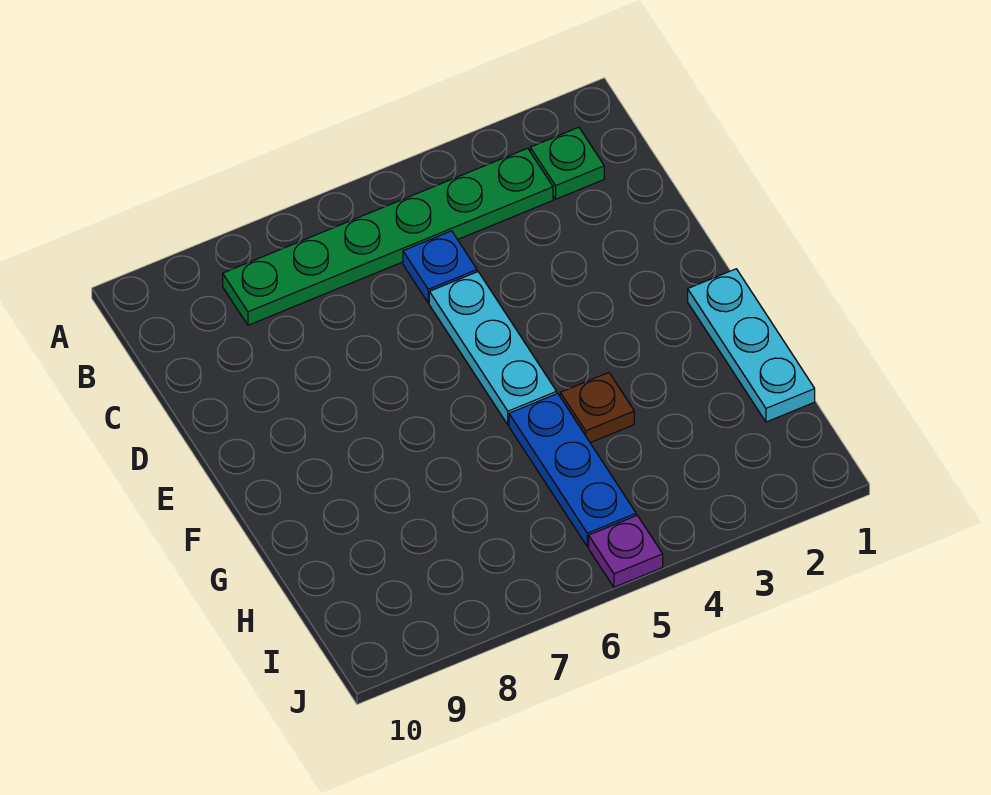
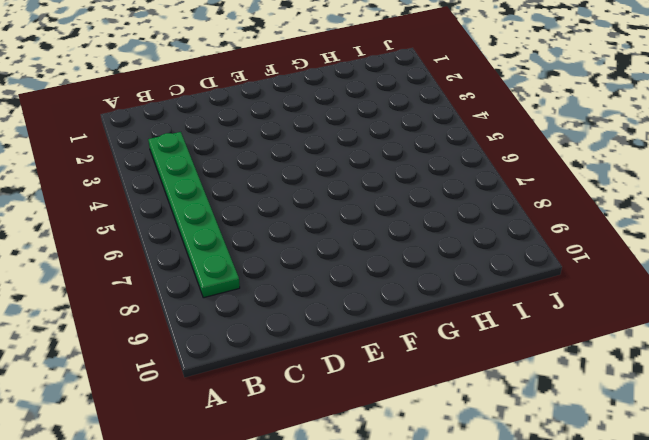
none -> green plate B2 level 1
none -> blue plate C5 level 1

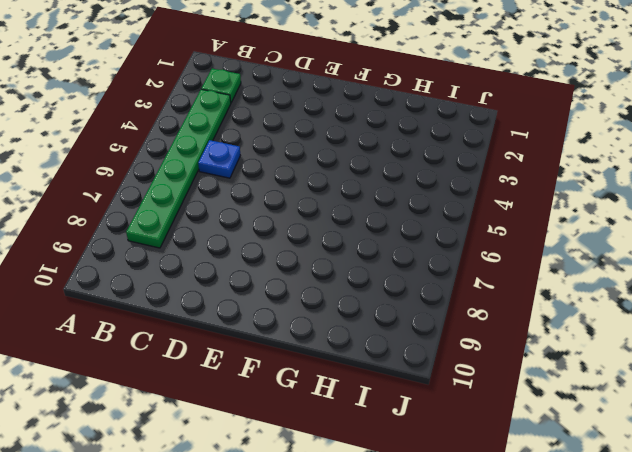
none -> cyan plate D5:F5 level 1
none -> cyan plate F1:H1 level 1

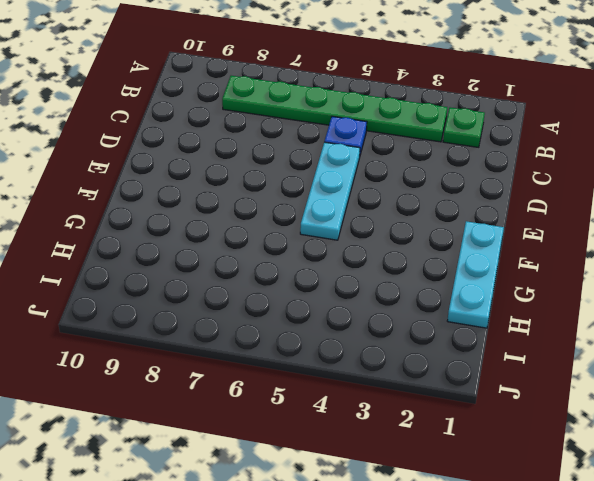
none -> brown plate G4 level 1
none -> blue plate G5:I5 level 1

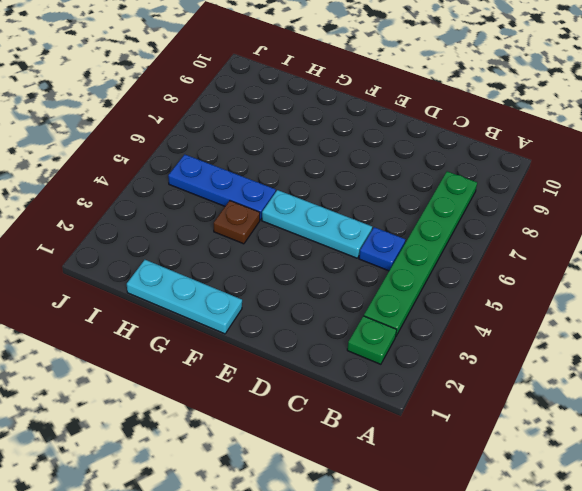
none -> purple plate J5 level 1

